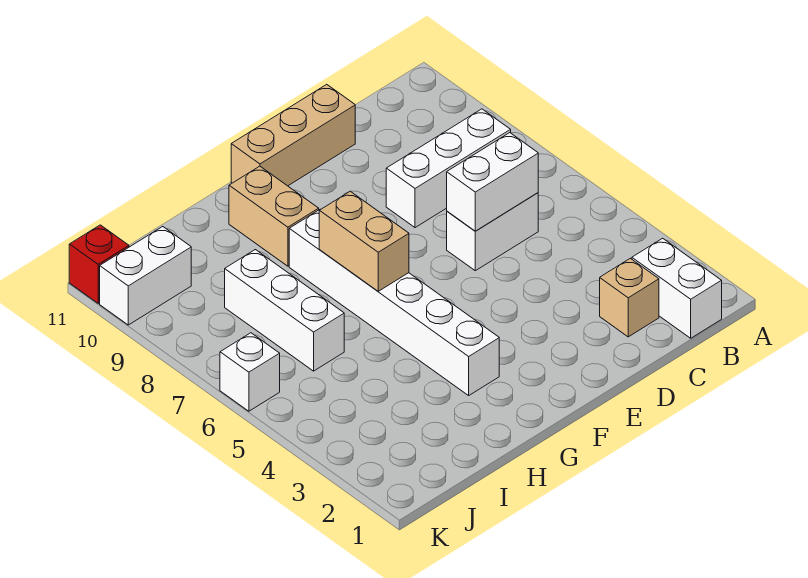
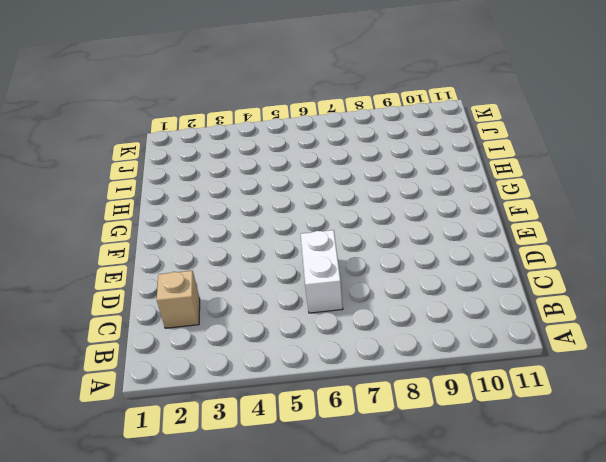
none -> white brick B1:B2 level 1
none -> white brick B8:D8 level 1
none -> tan brick D11:F11 level 1

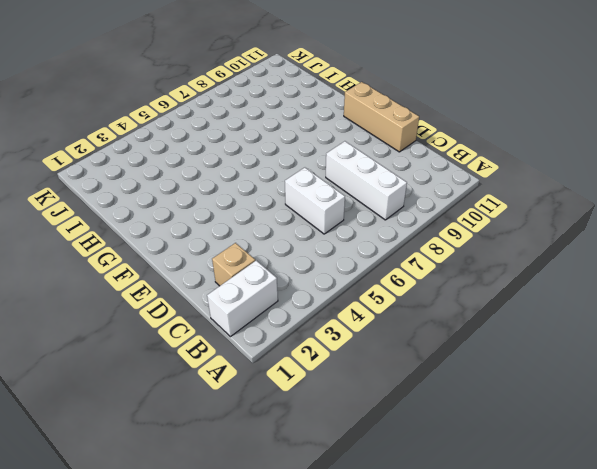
none -> white brick G3:G8 level 1
none -> tan brick G9:G10 level 1
none -> white brick I6:I8 level 1

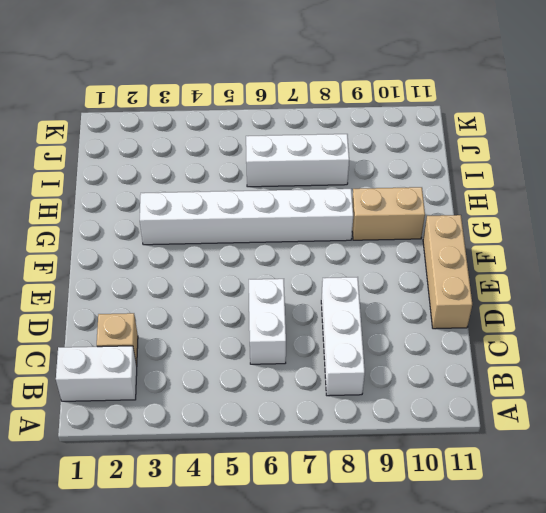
none -> white brick J10:K10 level 1
none -> white brick K6 level 1
none -> red brick K11 level 1

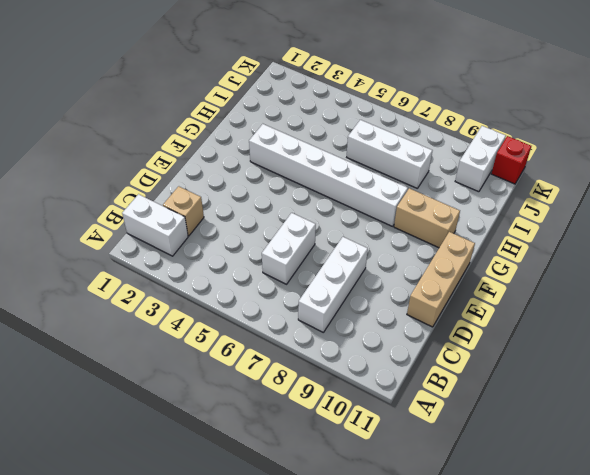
none -> white brick K6 level 1
none -> white brick C6:D6 level 2
none -> tan brick G6:G7 level 2

